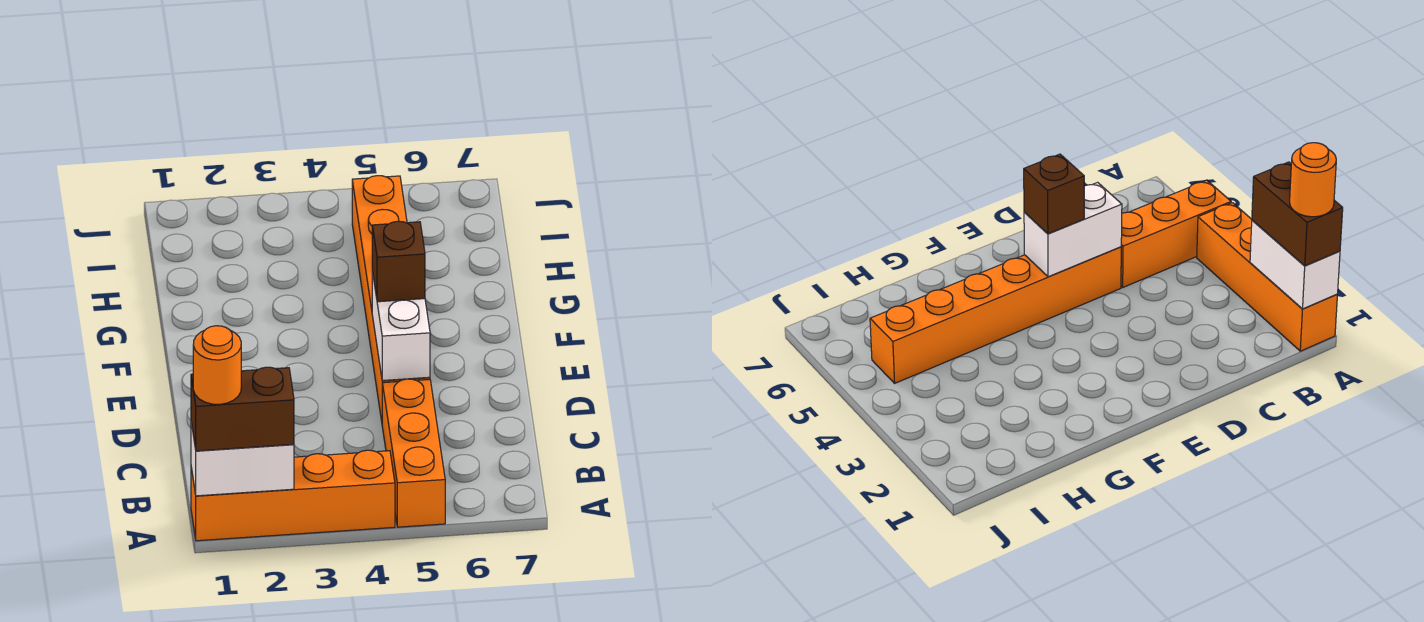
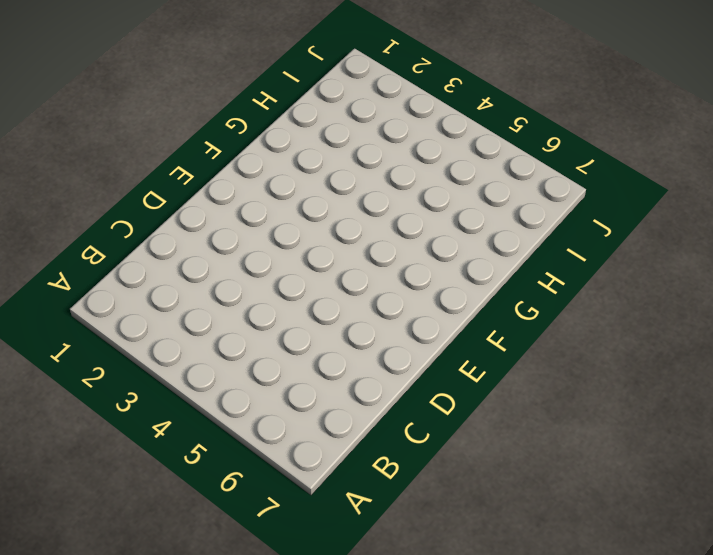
none -> orange brick A1:A4 level 1
none -> orange brick A5:C5 level 1

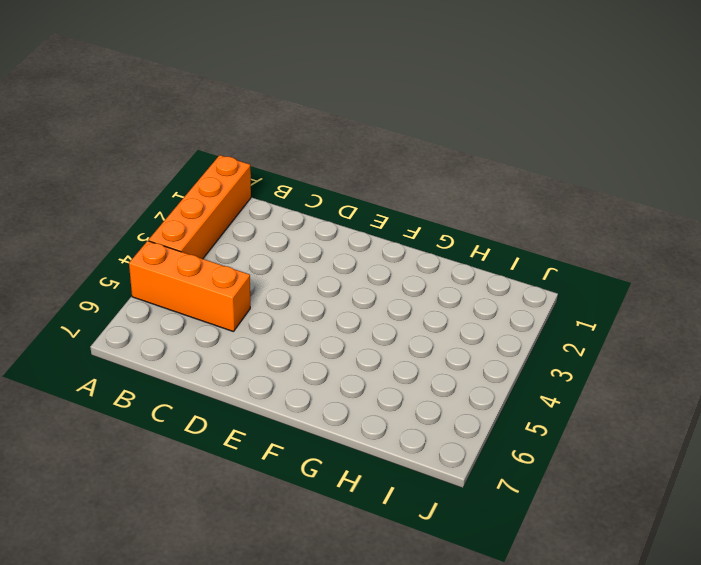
none -> orange brick D5:I5 level 1
none -> white brick A1:A2 level 2

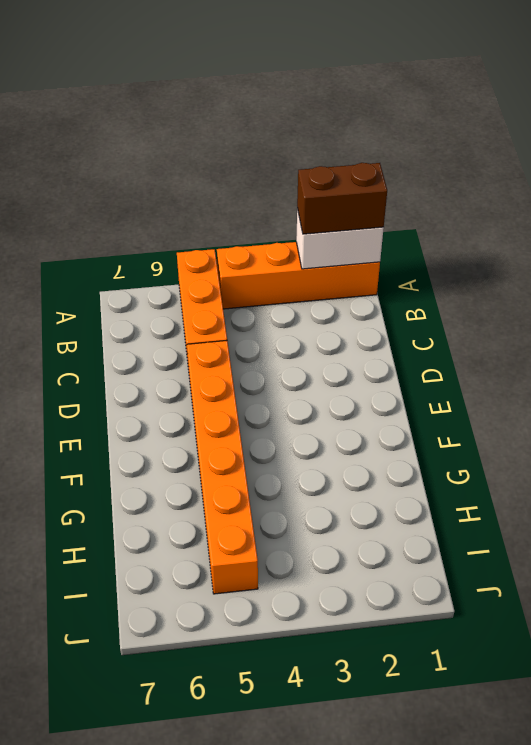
none -> white brick D5:E5 level 2
none -> brown brick E5 level 3

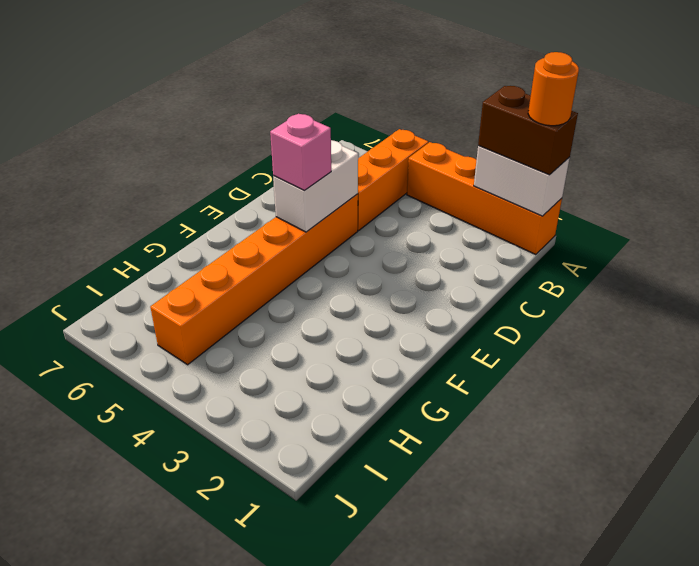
pink brick E5 level 3 -> brown brick E5 level 3

